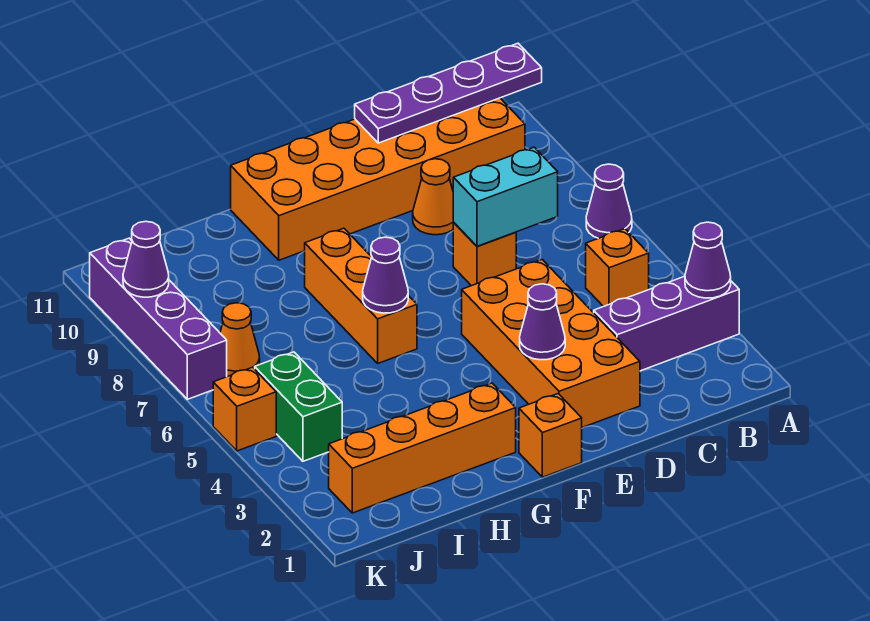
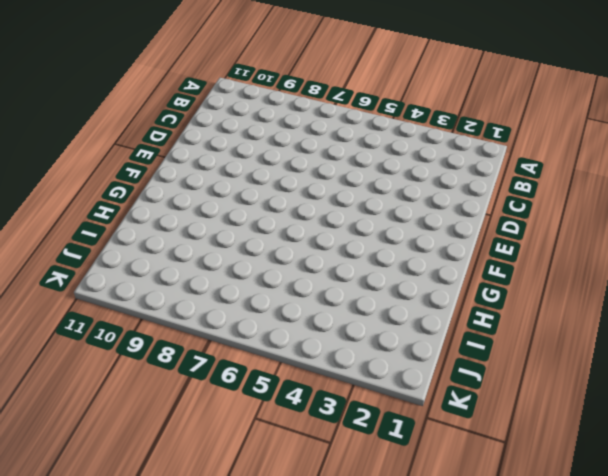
none -> purple brick A3:C3 level 1
none -> purple cone A7 level 1
none -> orange brick B5 level 1

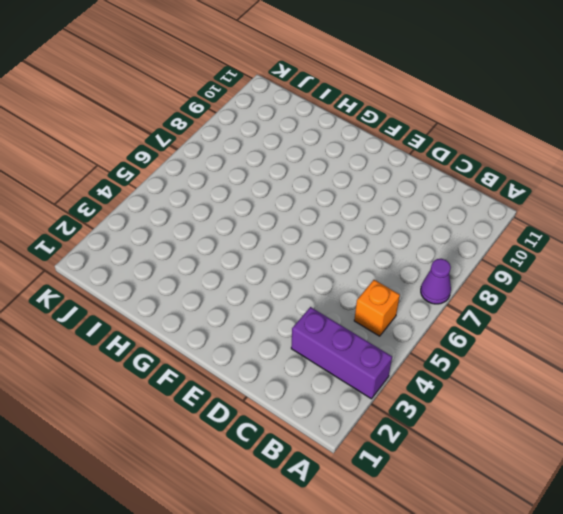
none -> orange brick B10:G11 level 1
none -> orange brick D2:E5 level 1
none -> orange brick D7 level 1

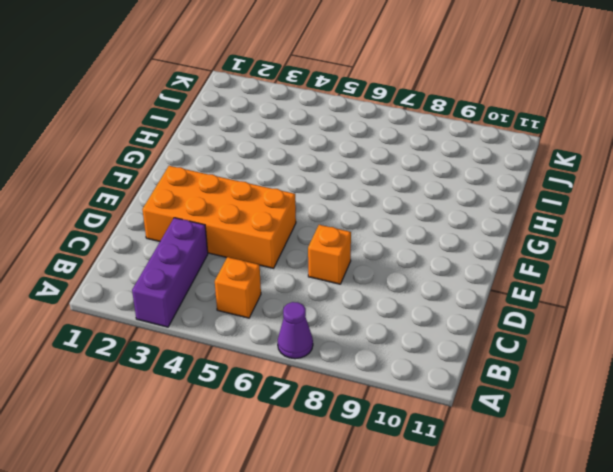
none -> orange brick B10:G11 level 1
none -> orange cone D9 level 1
none -> orange brick F1 level 1

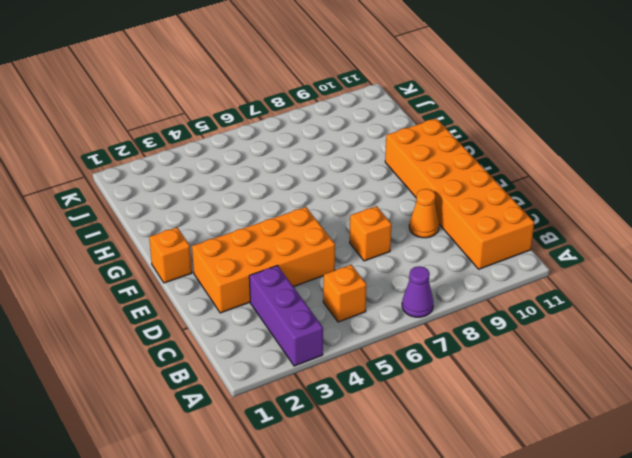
none -> orange brick G2:J2 level 1
none -> orange brick G6:G8 level 1
none -> green brick J4:J5 level 1

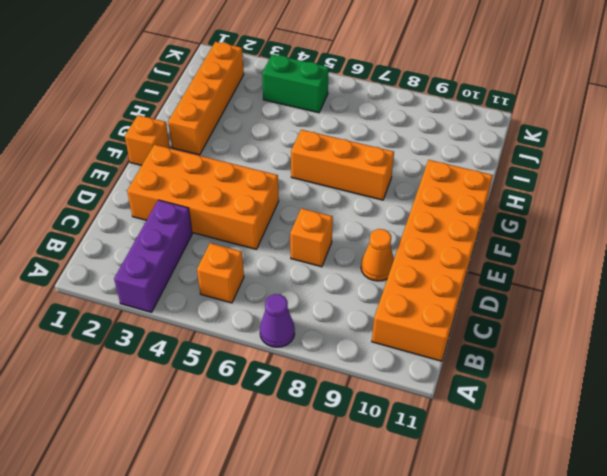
none -> orange cone J7 level 1
none -> orange brick K5 level 1
none -> purple brick K7:K10 level 1

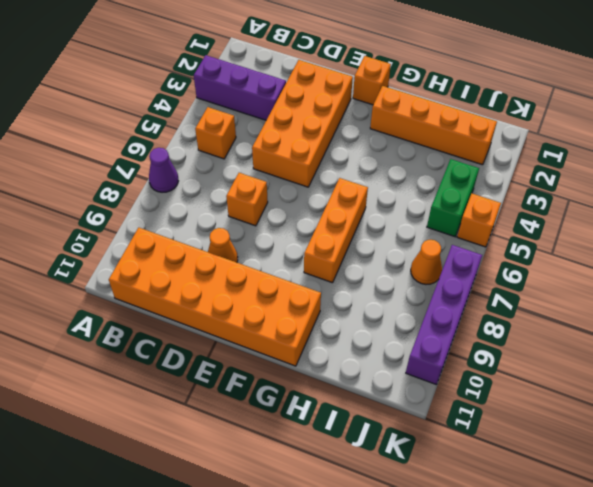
none -> purple cone A3 level 2
none -> purple plate A11:D11 level 2
none -> cyan brick C7:D7 level 2

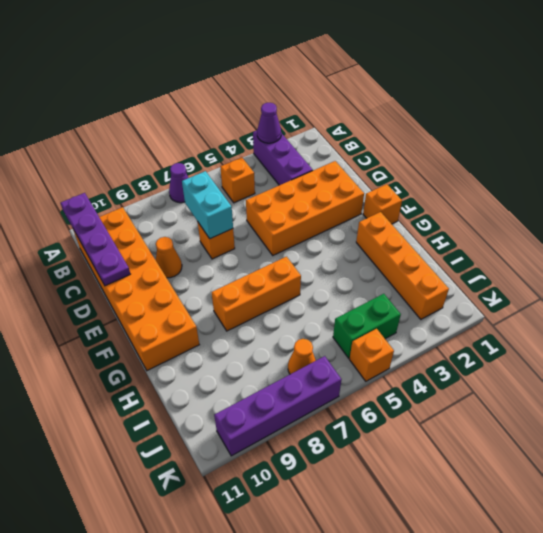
none -> purple cone E3 level 2
none -> purple cone G6 level 2
none -> purple cone K9 level 2

